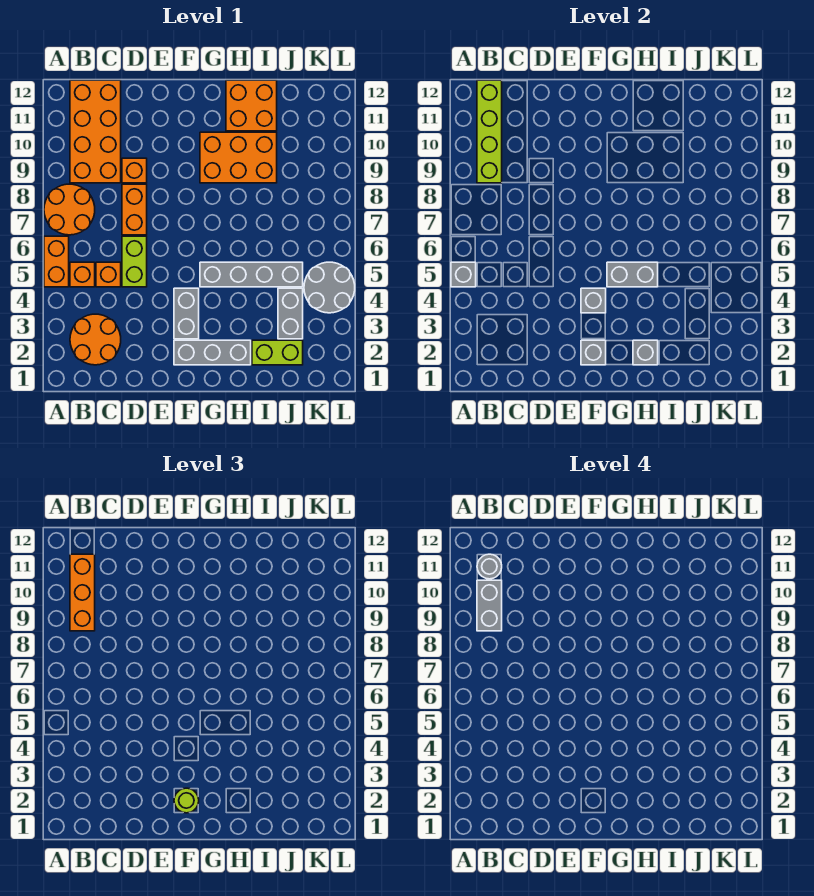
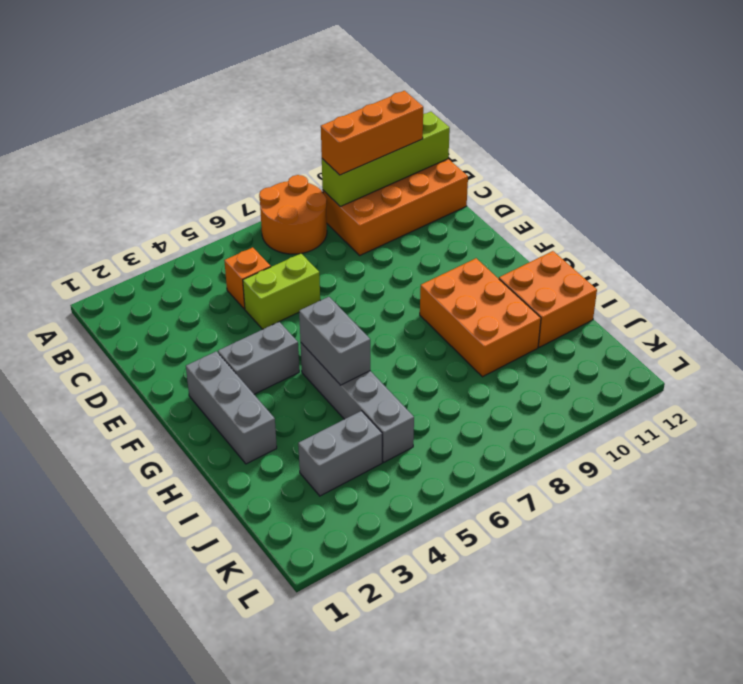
none -> orange brick A5:A6 level 1
none -> orange round brick B2:C3 level 1
none -> orange brick B5 level 1

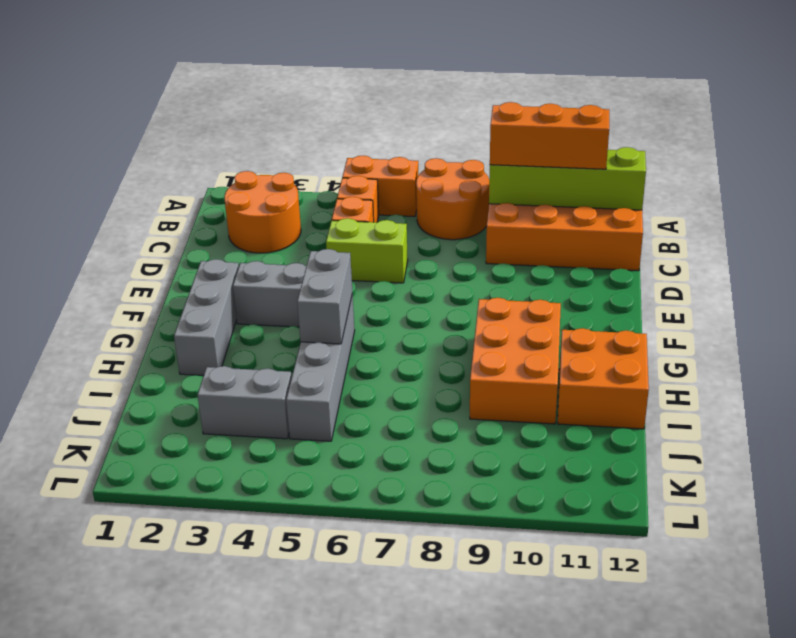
none -> orange brick D7:D8 level 1
none -> orange brick D9 level 1
none -> lime brick I2:J2 level 1

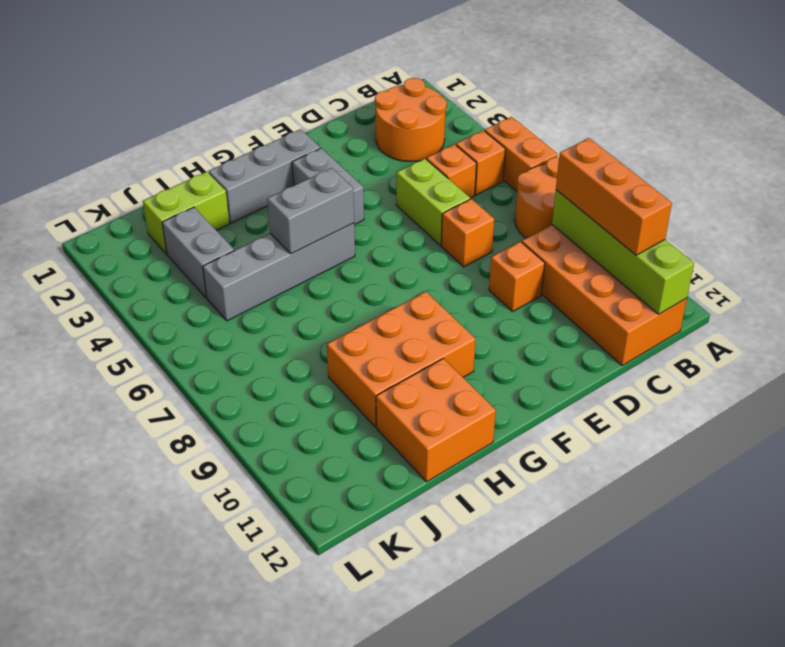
orange brick D7 level 1 -> orange brick D7:D8 level 1
none -> grey round brick K4:L5 level 1
none -> grey brick A5 level 2
none -> grey brick F2 level 2

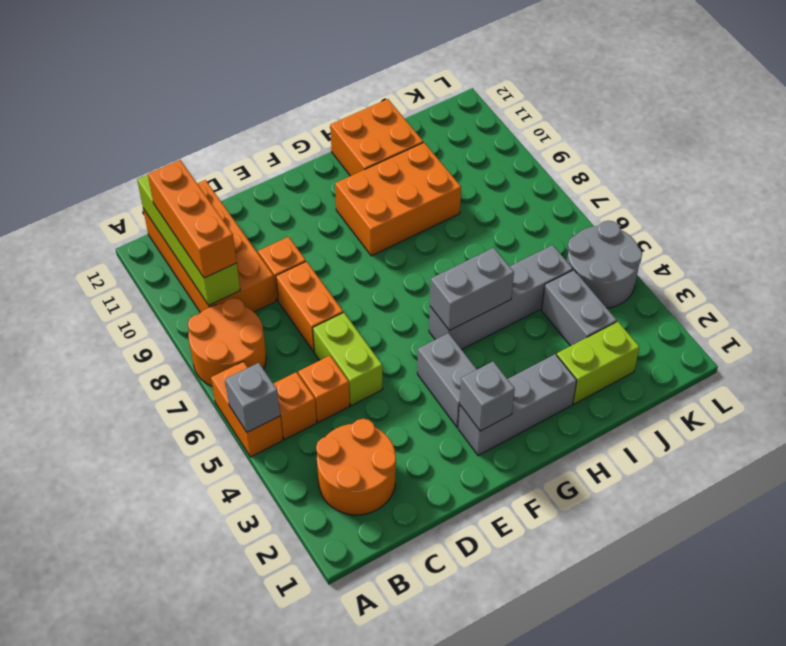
none -> grey brick F4 level 2
none -> grey brick H2 level 2
none -> lime round brick F2 level 3

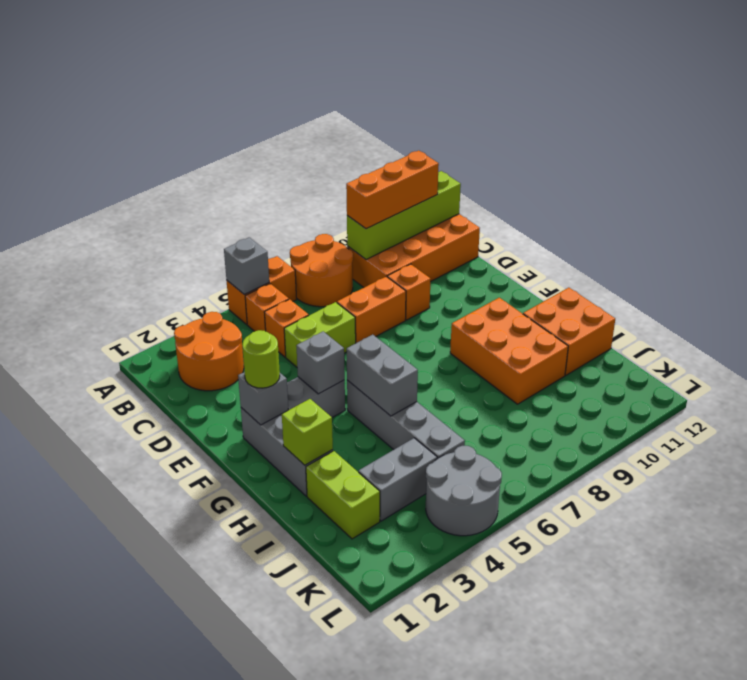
lime brick H2 level 2 -> grey brick H2 level 2
none -> grey brick B9:B10 level 4
none -> grey round brick B11 level 4

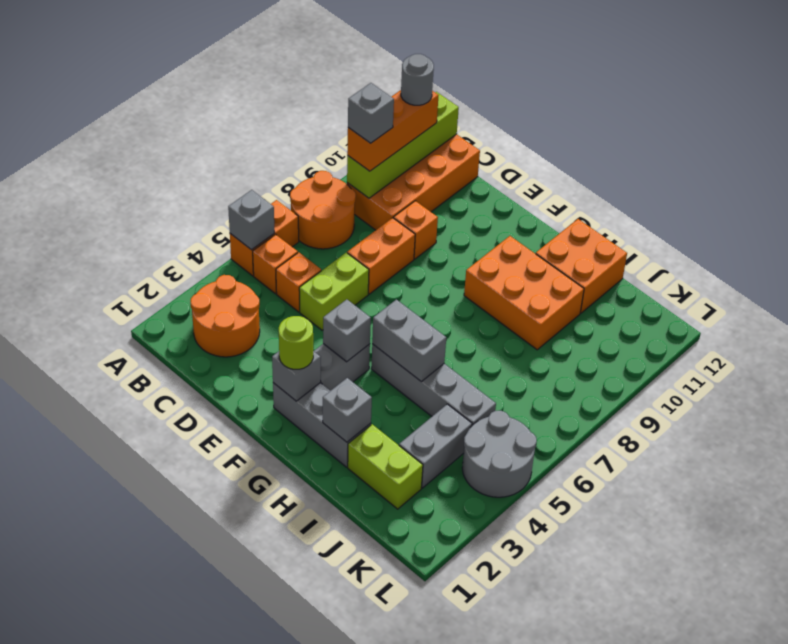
grey brick B9 level 4 -> grey brick B9:B10 level 4

